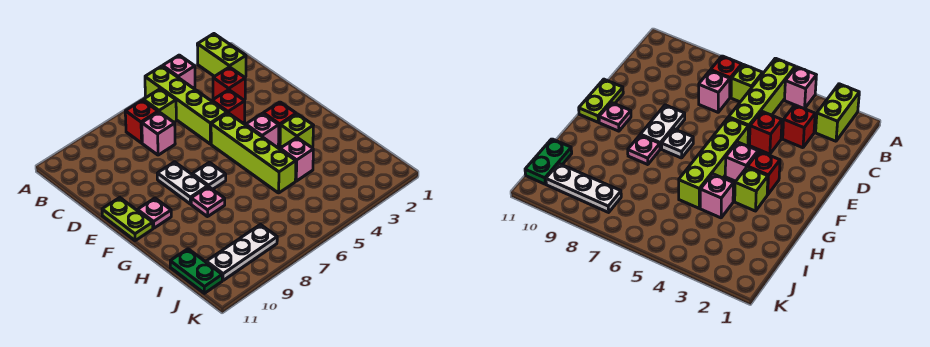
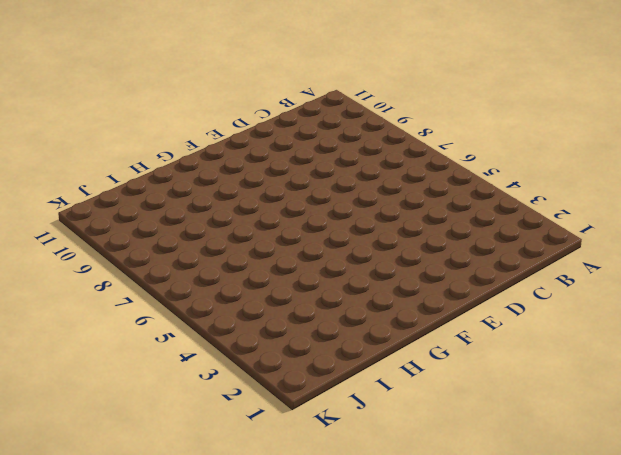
none -> lime brick A2:B2 level 1
none -> pink brick A4 level 1
none -> lime brick A5:D5 level 1

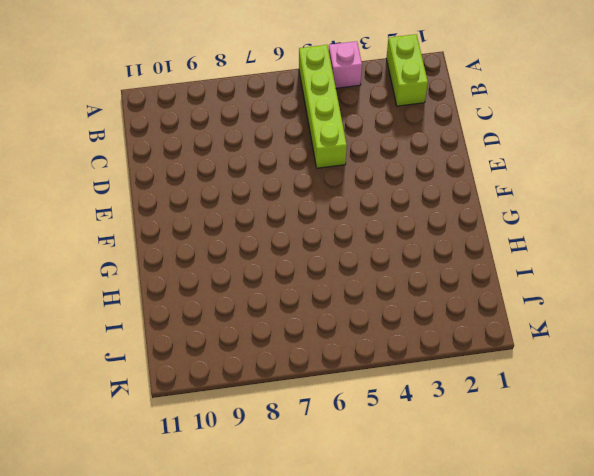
none -> lime brick B6 level 1
none -> red brick B7 level 1
none -> red brick C3 level 1

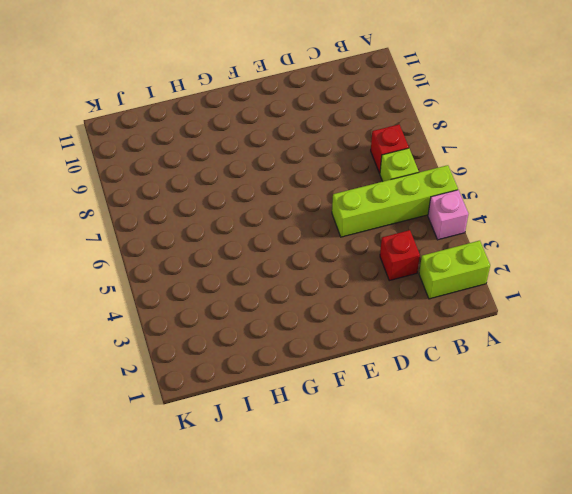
none -> pink brick C7 level 1
none -> red brick D4 level 1
none -> lime brick E5:H5 level 1

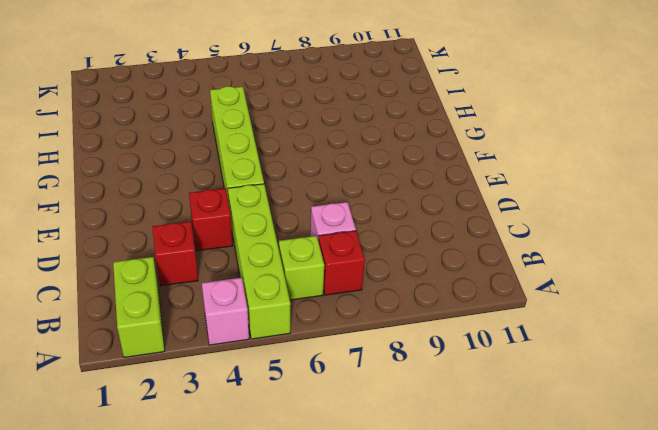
none -> white plate E8:F8 level 1
none -> lime plate E11:F11 level 1
none -> red brick F3 level 1

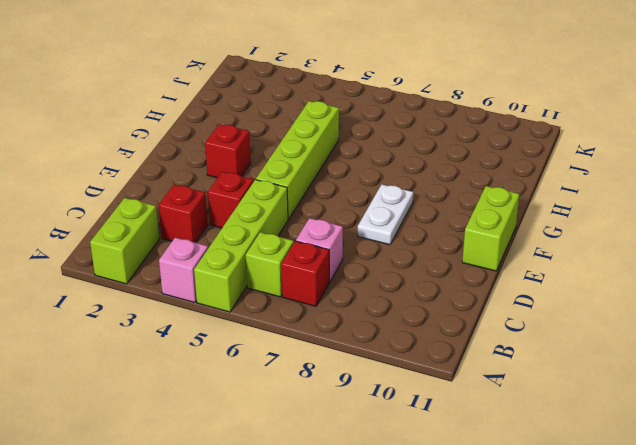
lime brick E11:F11 level 1 -> lime plate E11:F11 level 1
none -> pink brick F4 level 1
none -> white plate F7 level 1
none -> pink plate F10 level 1

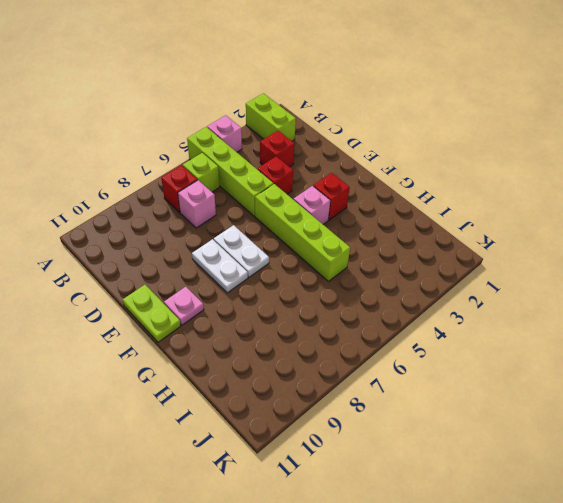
white plate E7:F7 level 1 -> white plate F7 level 1
none -> lime brick G3 level 1
none -> pink plate G8 level 1
none -> pink brick H4 level 1

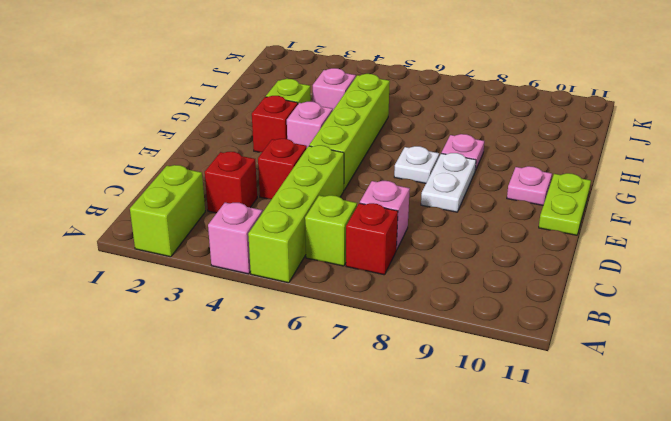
none -> green plate I11:J11 level 1
none -> white plate J8:J10 level 1

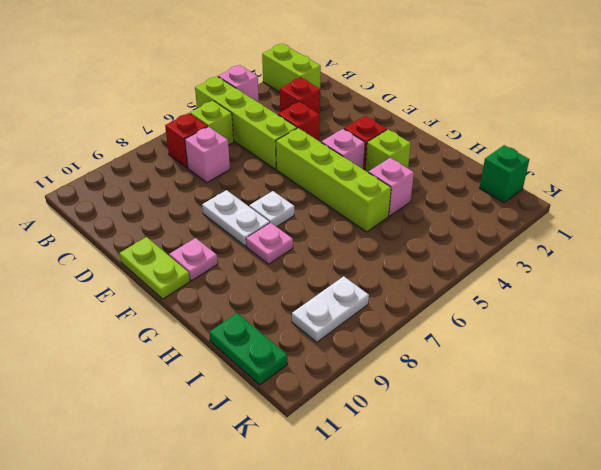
green brick J1 level 1 -> none
white plate J8:J9 level 1 -> white plate J8:J10 level 1

